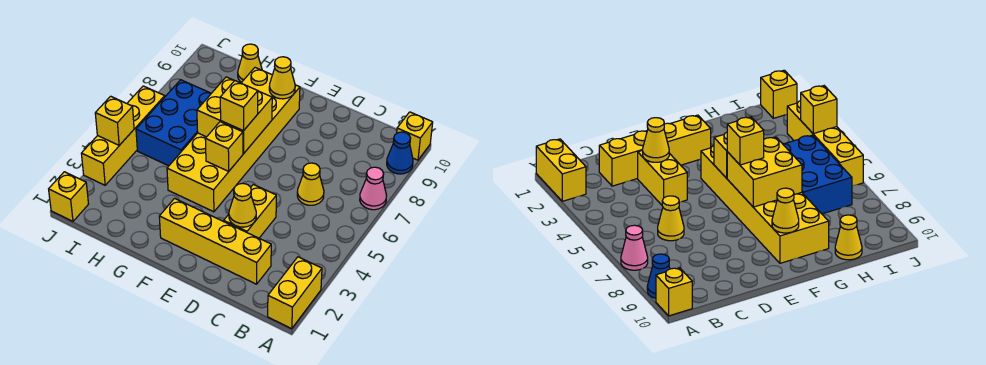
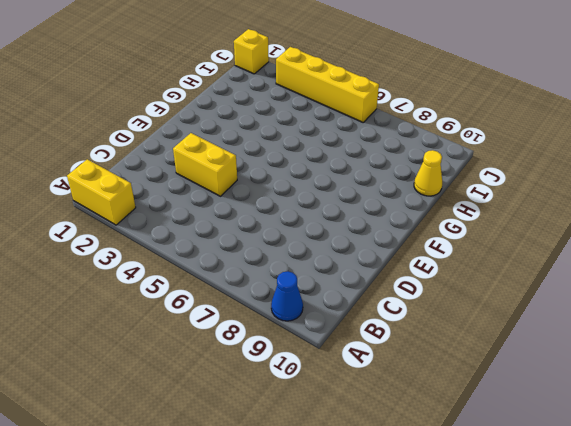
none -> pink cone A7 level 1
none -> yellow brick A10 level 1
none -> yellow brick C2:F2 level 1

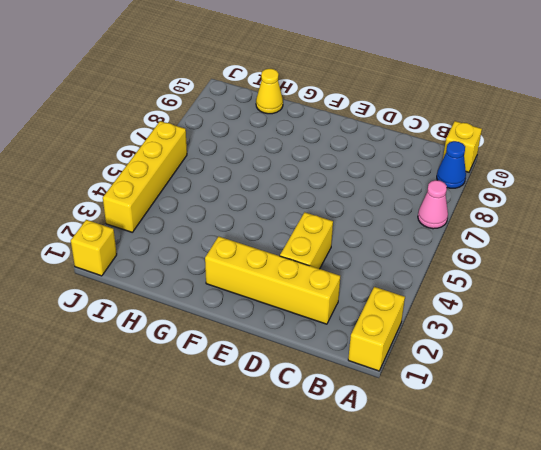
none -> yellow cone C6 level 1
none -> yellow brick F4:G9 level 1
none -> blue brick H5:I7 level 1

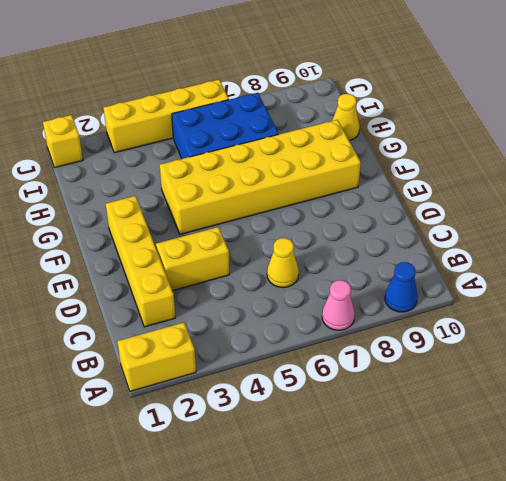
none -> yellow brick A10 level 1
none -> yellow cone D3 level 2
none -> yellow brick F5 level 2

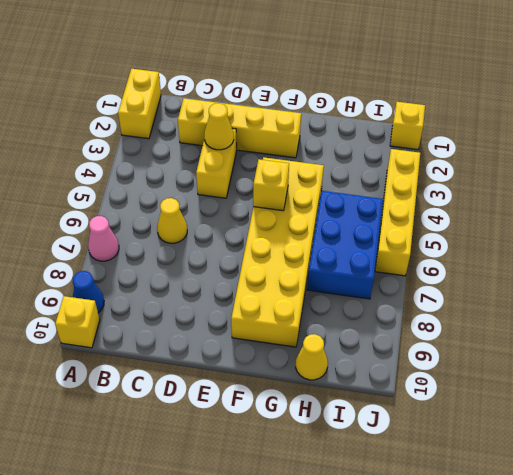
none -> yellow brick F6:G7 level 2
none -> yellow cone F9 level 2
none -> yellow brick J4 level 2

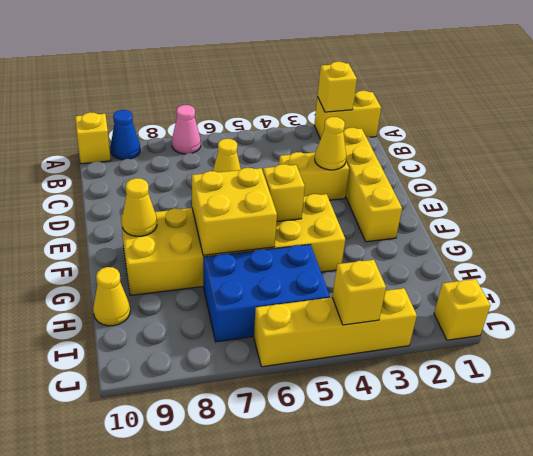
yellow brick A2 level 2 -> yellow brick F6 level 3

